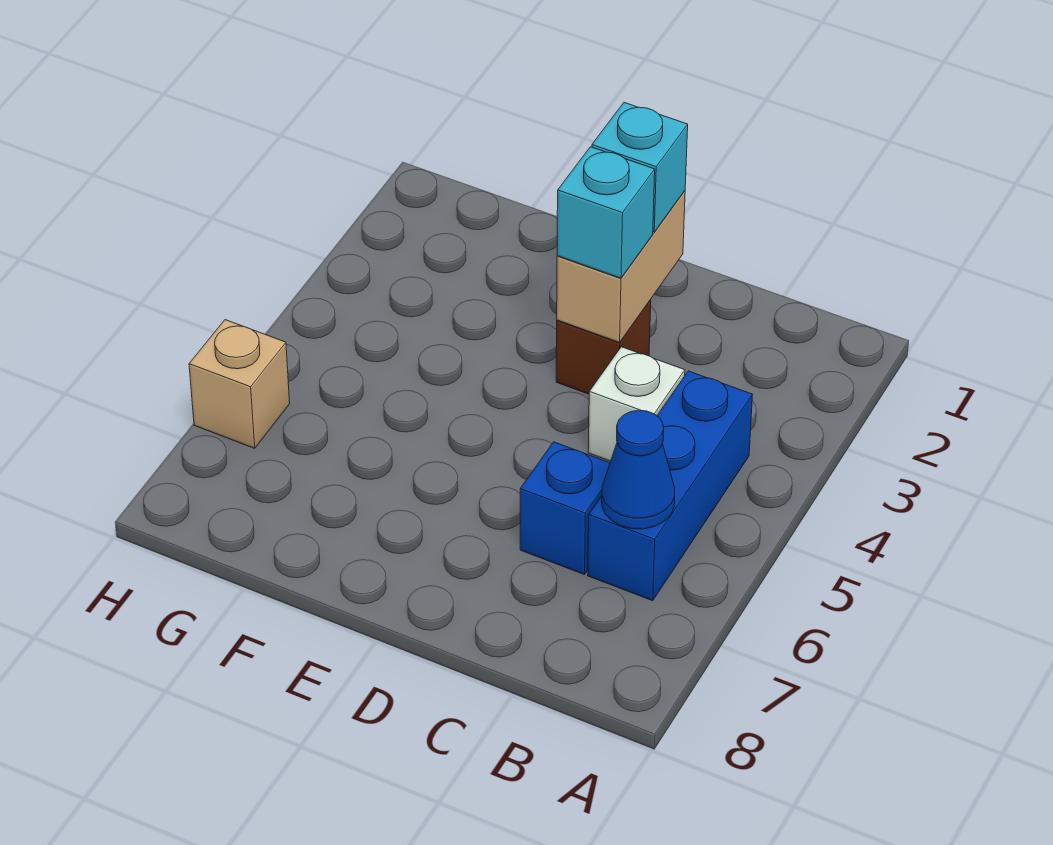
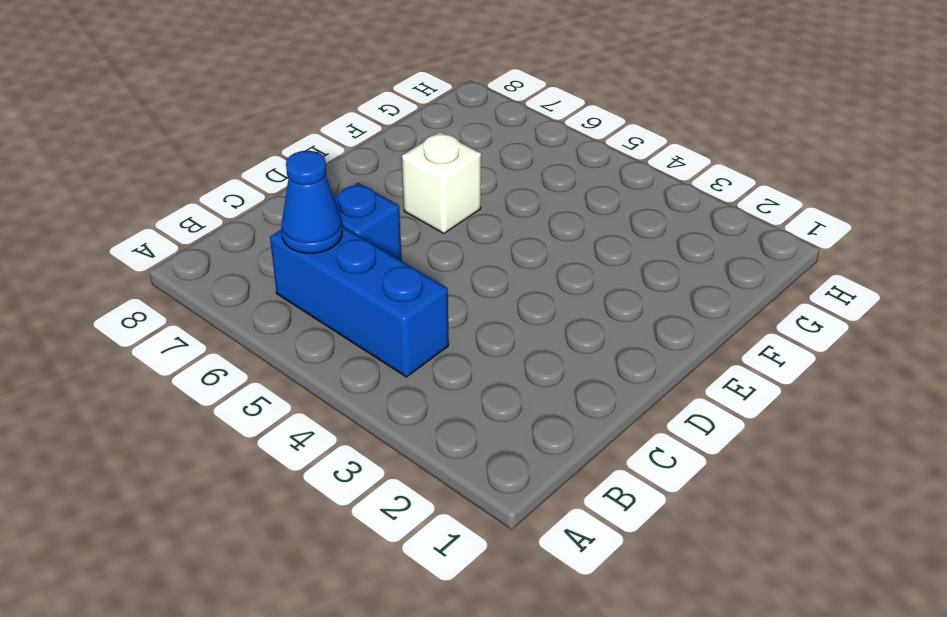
white brick E6 level 1 -> white brick C4 level 1
none -> brown brick D3 level 1
none -> tan brick H6 level 1

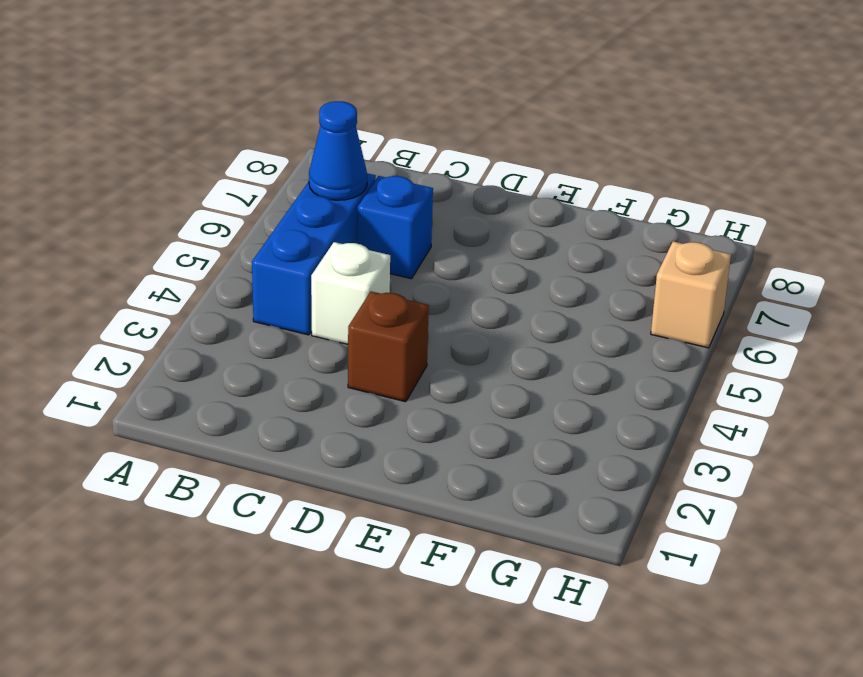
none -> tan brick D2:D3 level 2
none -> cyan brick D2 level 3

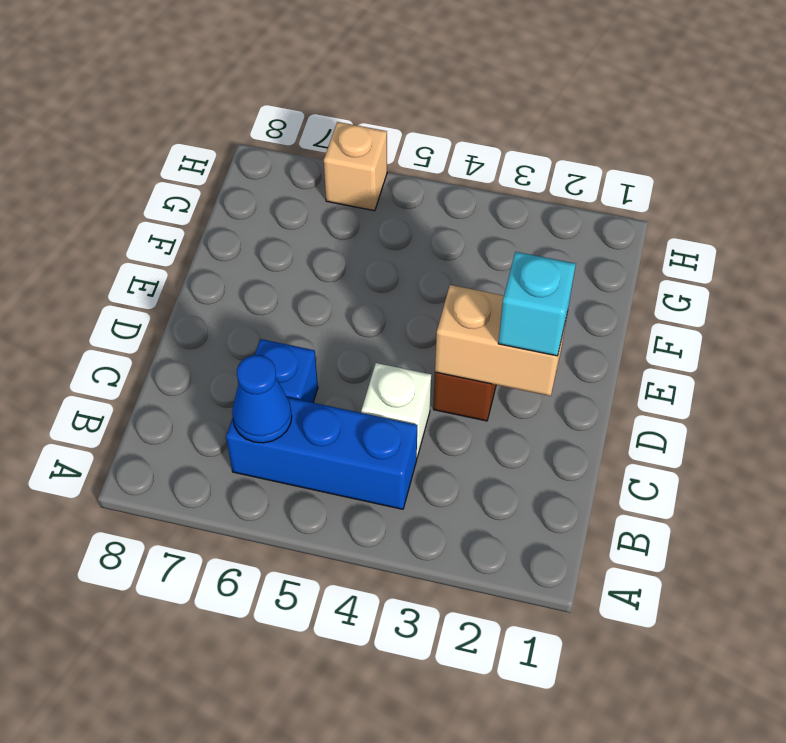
none -> cyan brick D3 level 3

